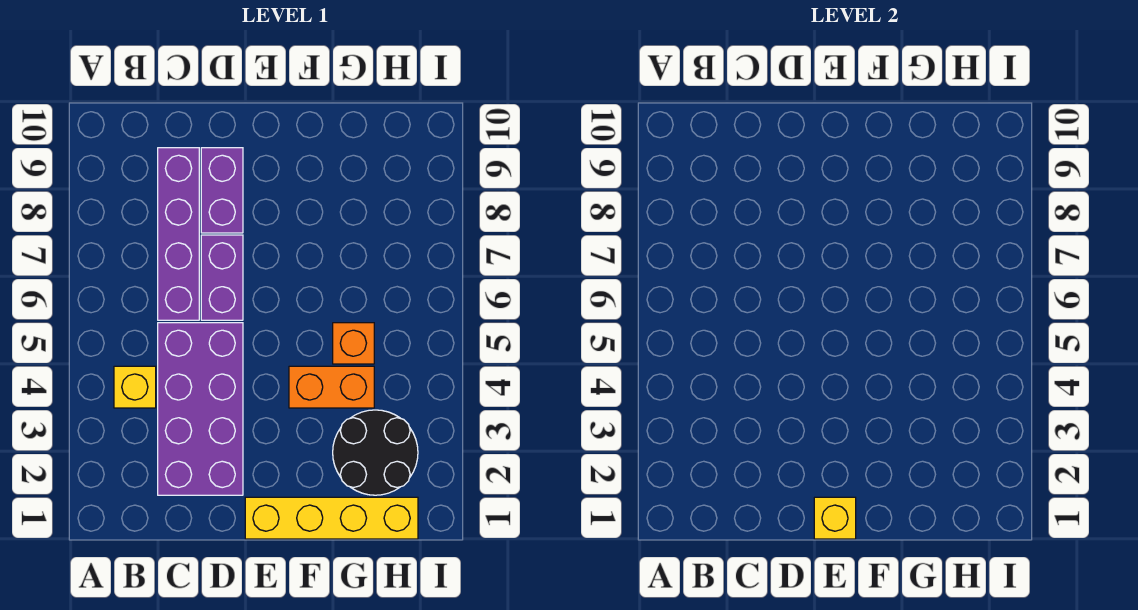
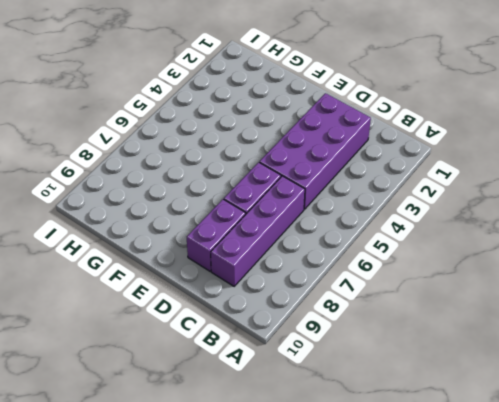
none -> yellow brick B4 level 1
none -> yellow brick E1:H1 level 1

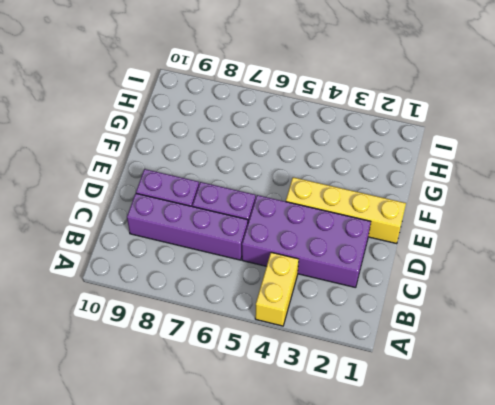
yellow brick A4:B4 level 1 -> yellow brick B4 level 1
yellow brick E1:E4 level 1 -> yellow brick E1:H1 level 1
none -> orange brick F4:G4 level 1
none -> black round brick G2:H3 level 1

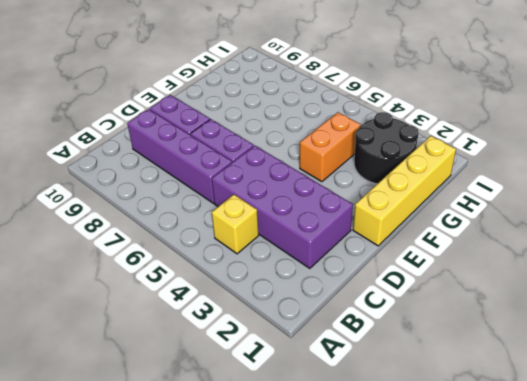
none -> orange brick G5 level 1
none -> yellow brick E1 level 2

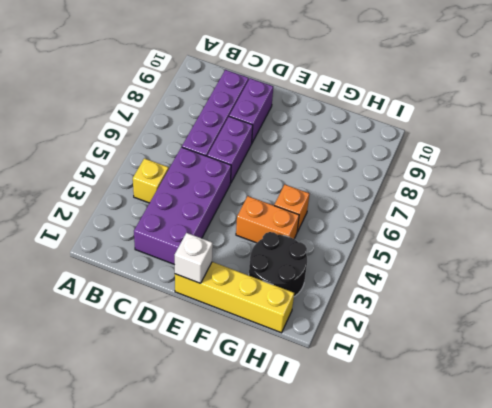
white brick E1 level 2 -> yellow brick E1 level 2

